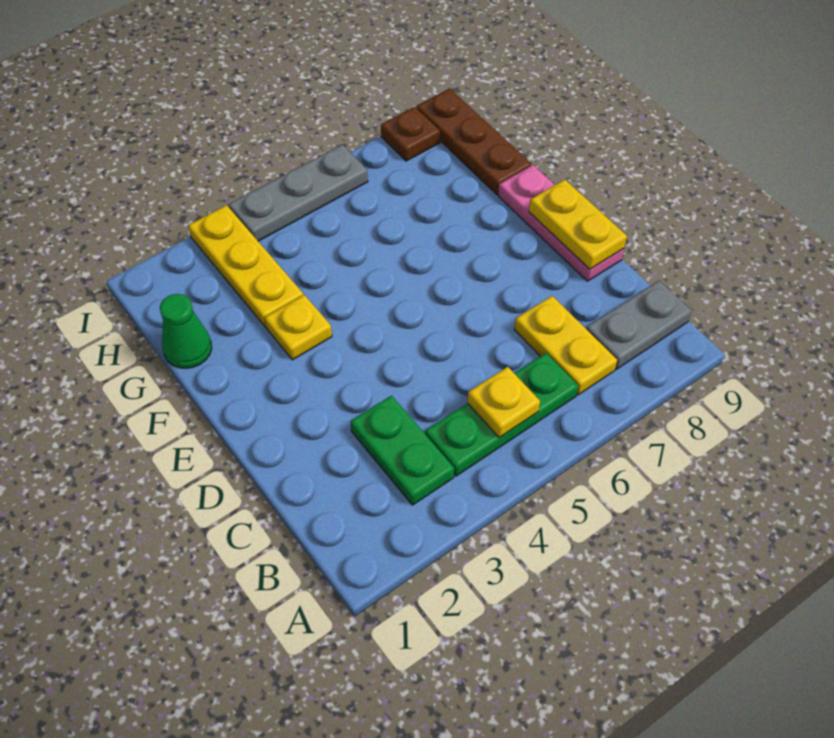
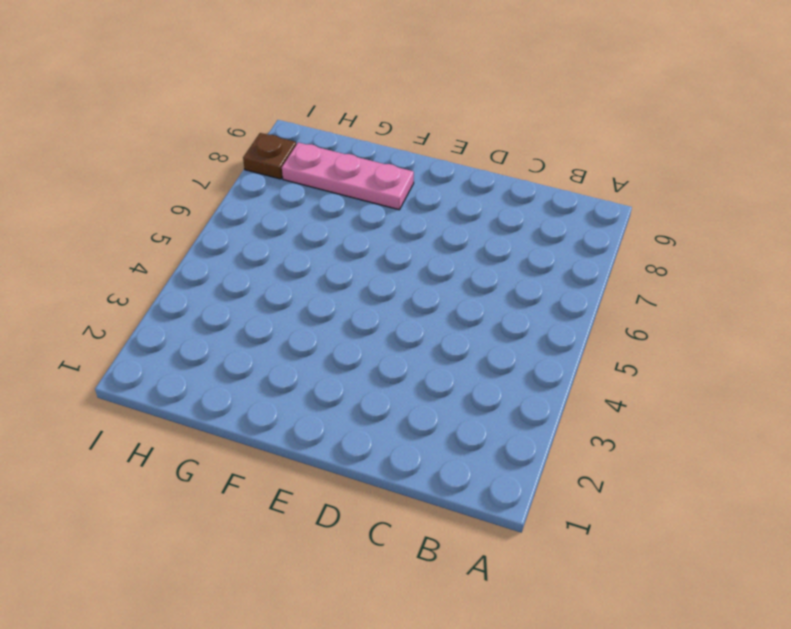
pink plate F8:H8 level 1 -> pink plate D9:F9 level 1
none -> green plate B3:C3 level 1
none -> green plate B4:B6 level 1
none -> yellow plate B7:C7 level 1

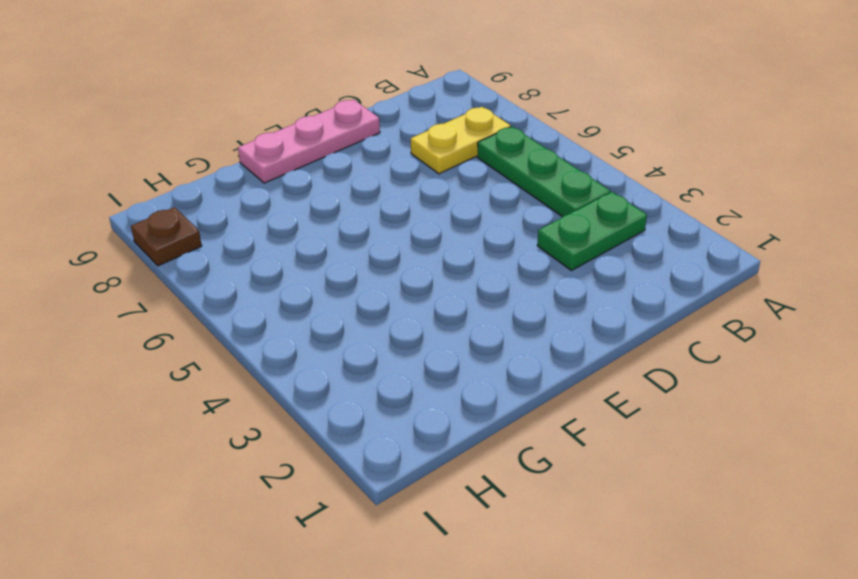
none -> grey plate B8:B9 level 1
none -> yellow plate F3 level 1
none -> green cone G1 level 1

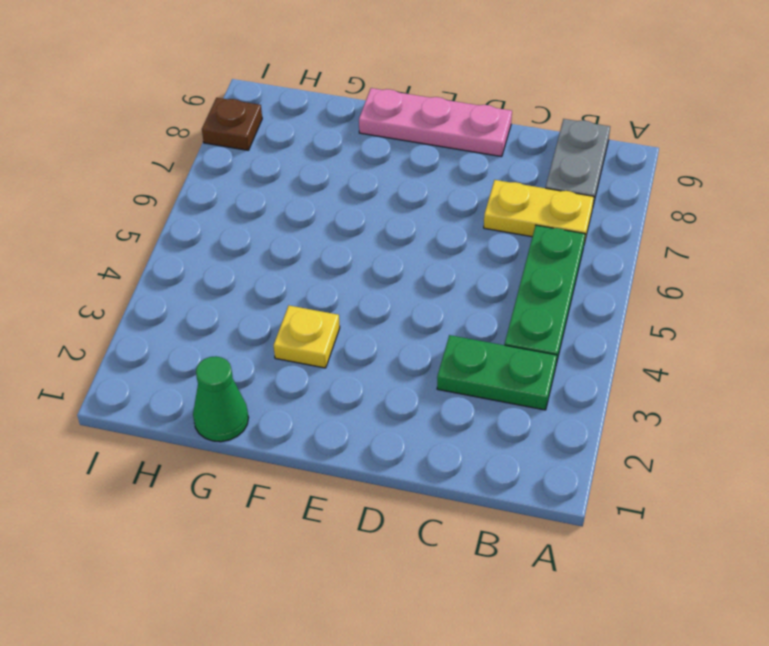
none -> yellow plate G3:I3 level 1
none -> brown plate G9:I9 level 1
none -> grey plate I4:I6 level 1

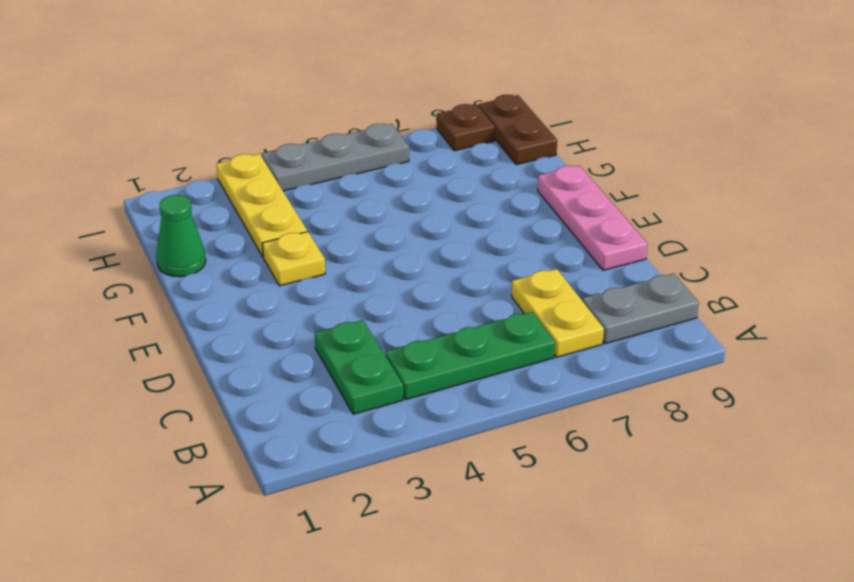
brown plate H9:I9 level 1 -> brown plate G9:I9 level 1
none -> yellow plate B5 level 2
none -> yellow plate D9:E9 level 2

